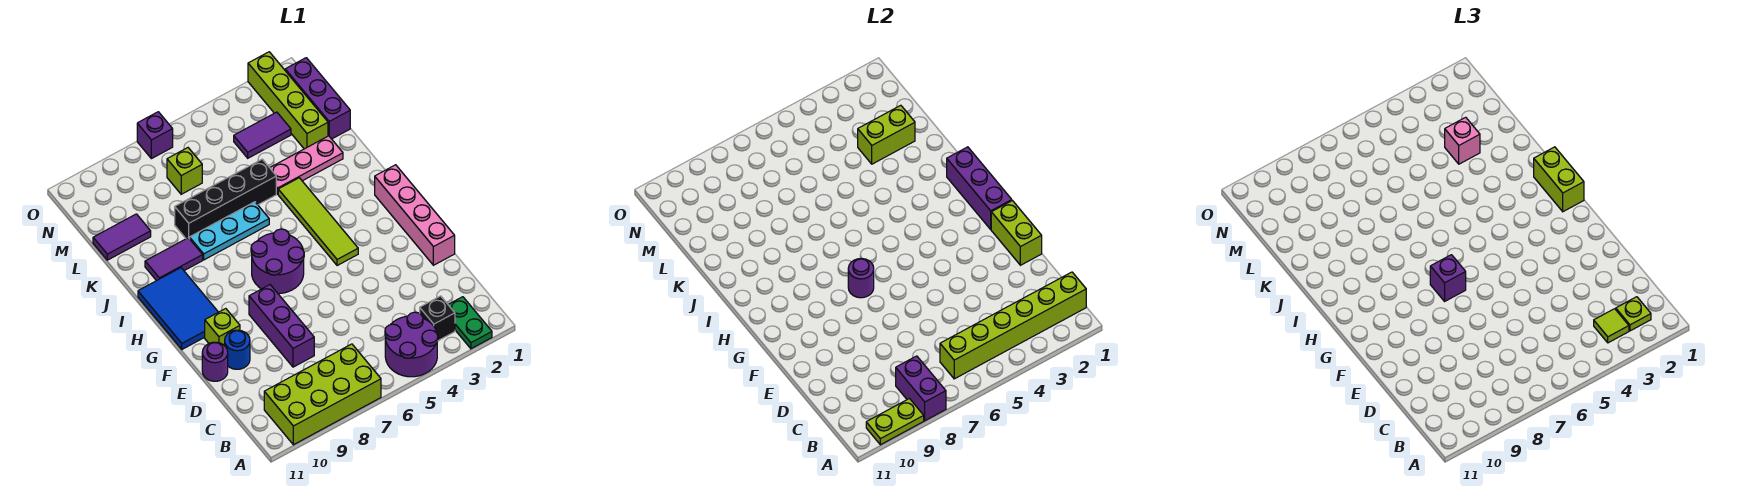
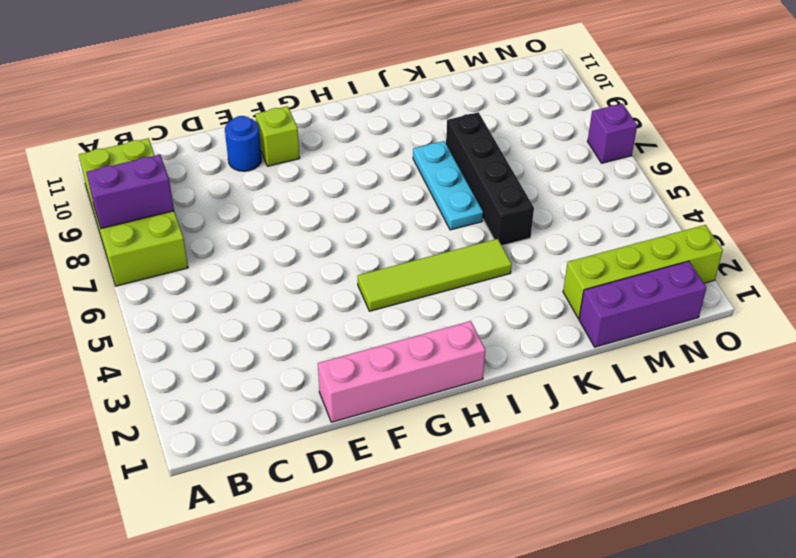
none -> green plate A2:B2 level 1
none -> purple round brick A4:B5 level 1
none -> black brick B3 level 1
none -> purple brick D8:F8 level 1

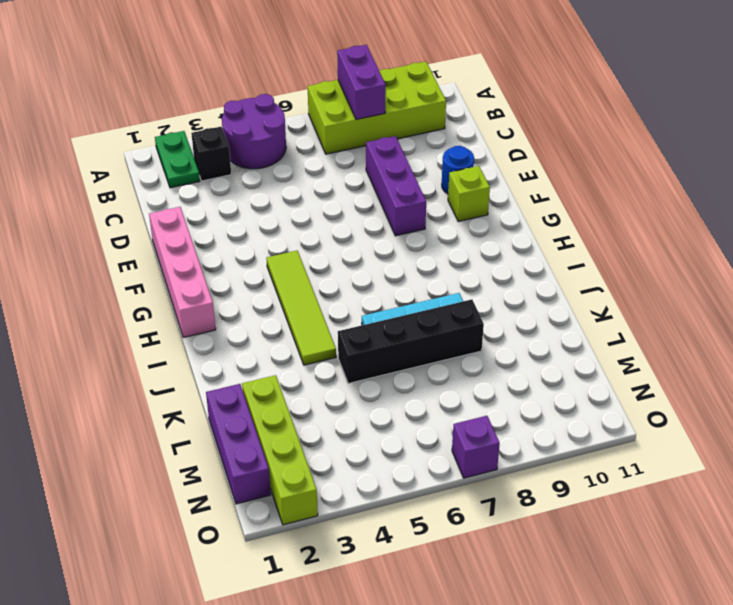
none -> purple round brick E11 level 1
none -> purple round brick G6:H7 level 1
none -> blue tile G10:I11 level 1
none -> purple tile J9:J10 level 1

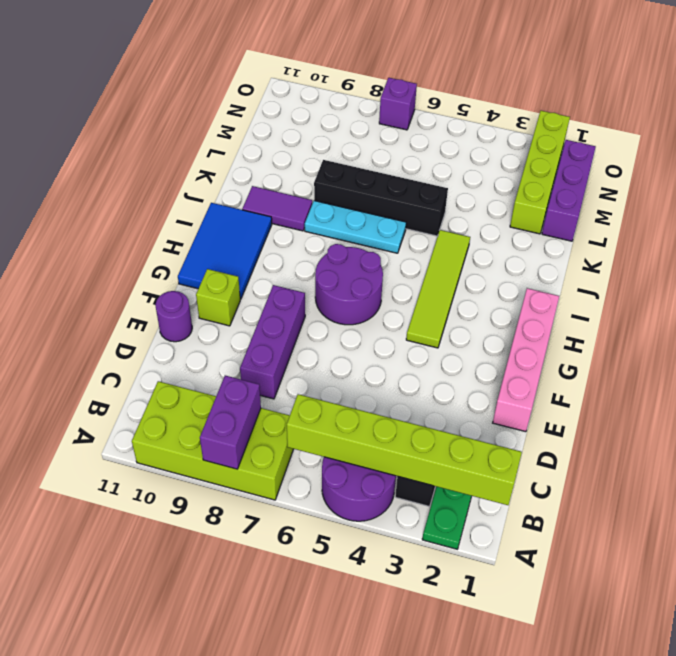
none -> blue round brick E10 level 1
none -> pink plate K2:K4 level 1
none -> purple tile L10:L11 level 1
none -> purple tile M3:M4 level 1

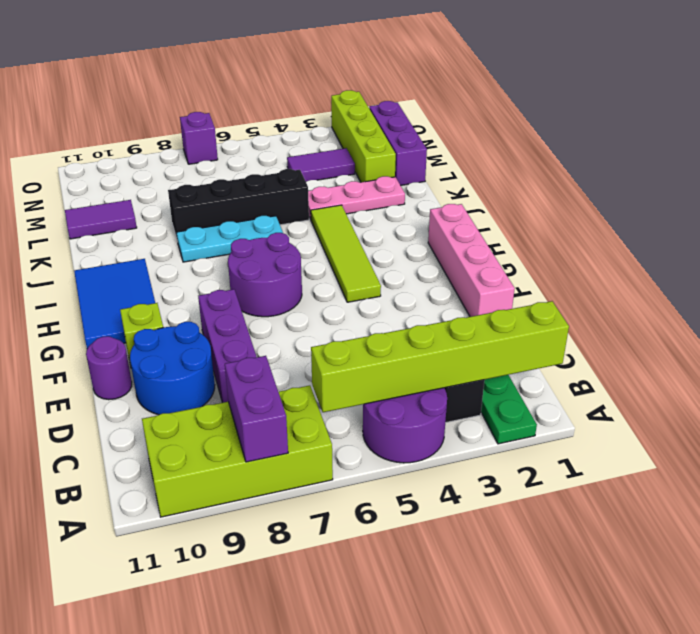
blue round brick D9:E10 level 1 -> blue round brick E10 level 1
none -> purple tile J9:J10 level 1
none -> lime brick M7 level 1
none -> lime plate A9:A10 level 2
none -> lime brick E1:F1 level 2

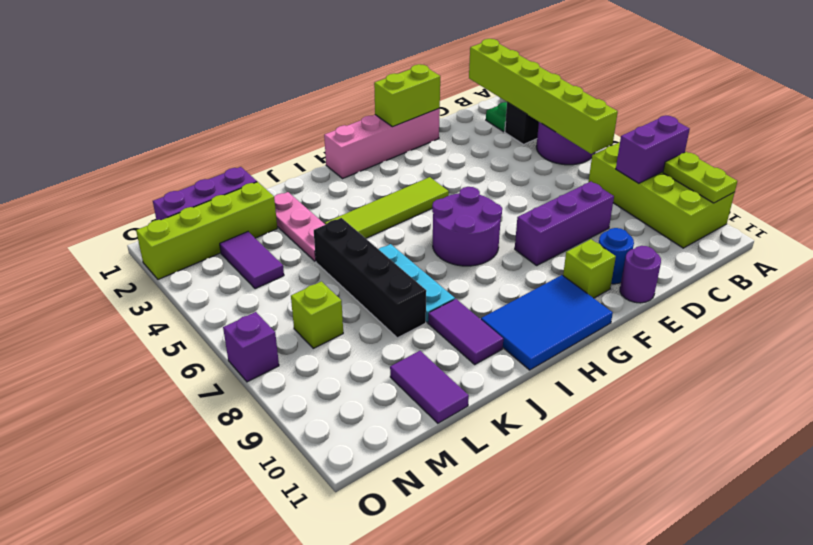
none -> purple brick G1:I1 level 2
none -> purple round brick G7 level 2
none -> lime brick L2:L3 level 2
none -> lime plate B2 level 3

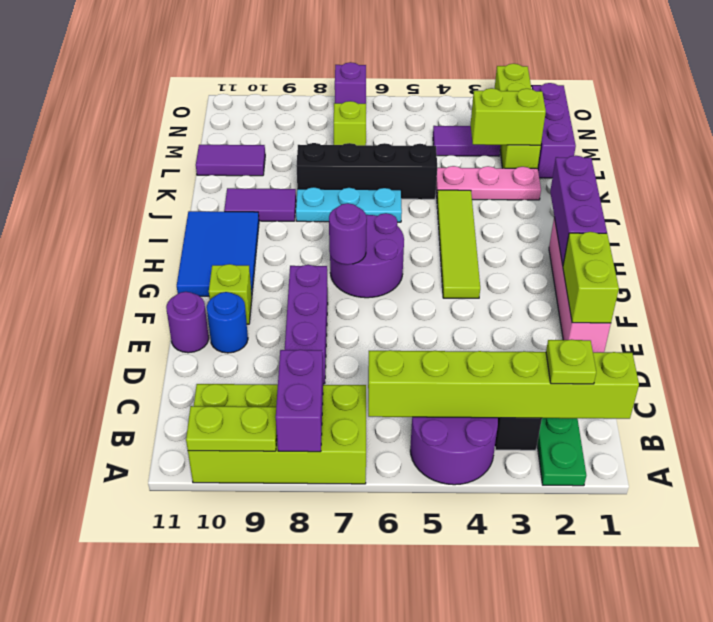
none -> lime tile B3 level 3
none -> purple brick G7 level 3
none -> lime brick H1:I1 level 3
none -> pink brick L3 level 3

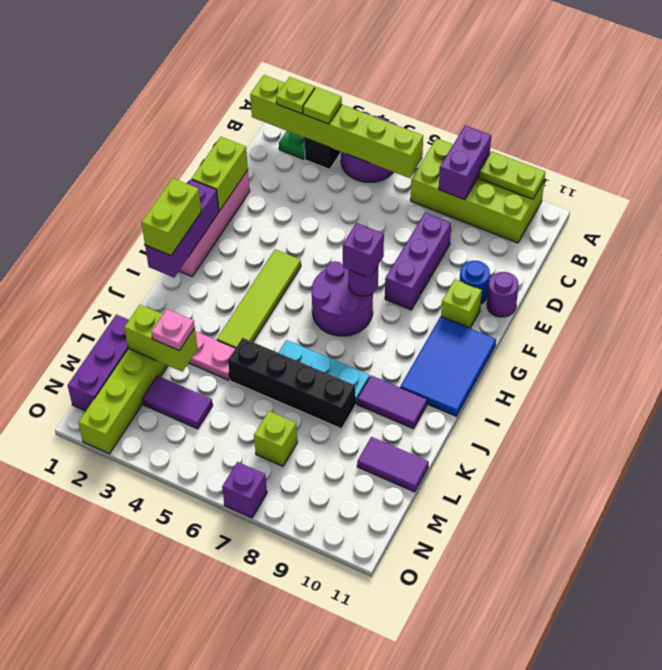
pink plate L3 level 3 -> pink brick L3 level 3

